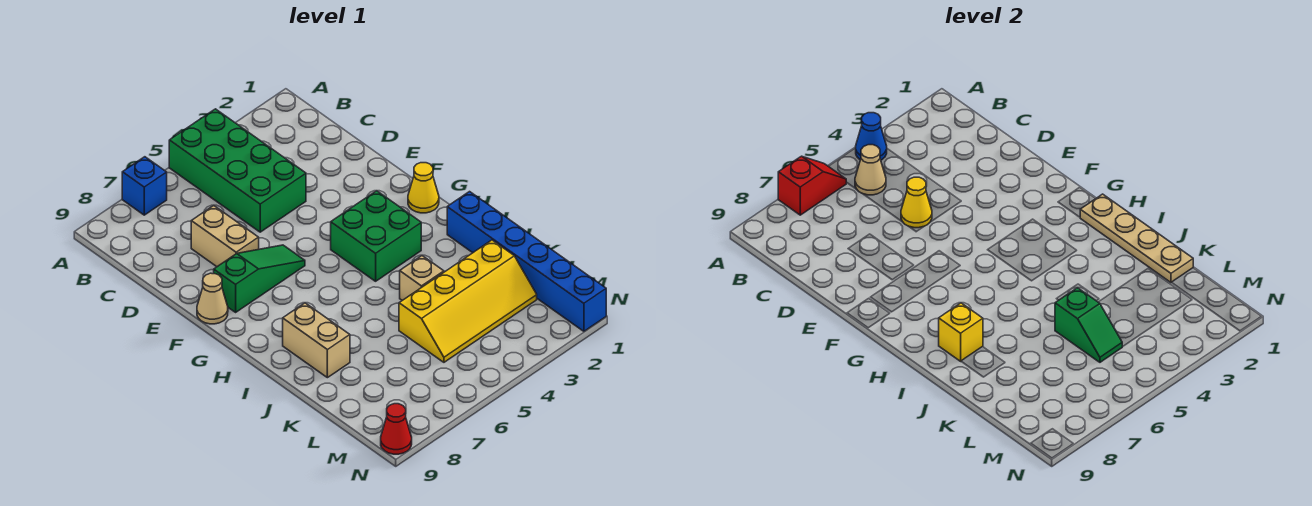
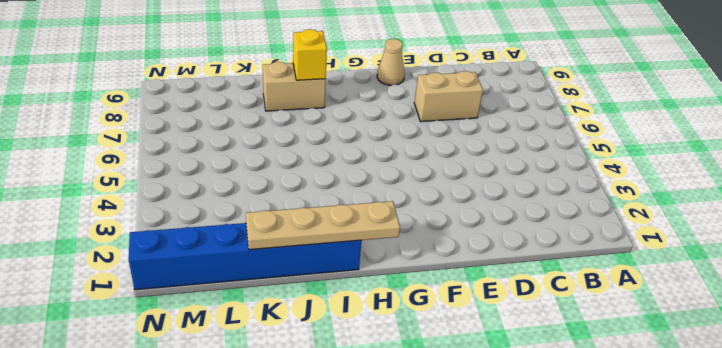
none -> green brick A4:D5 level 1
none -> blue brick A7 level 1
none -> green slope F6:F8 level 1 top 8

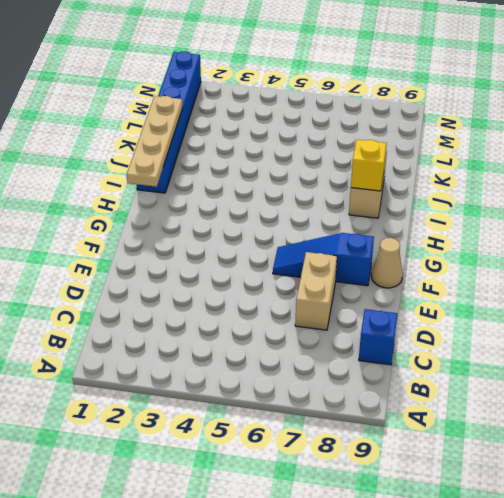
blue brick C9 level 1 -> blue brick A7 level 1
blue slope F6:F8 level 1 top 8 -> green slope F6:F8 level 1 top 8
none -> green brick A4:D5 level 1
none -> yellow cone G1 level 1
none -> green brick G3:H4 level 1

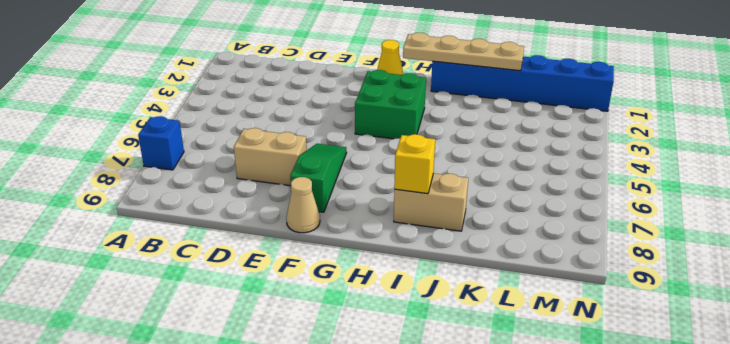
none -> green brick A4:D5 level 1
none -> tan brick J4 level 1
none -> yellow slope K2:L5 level 1 top K

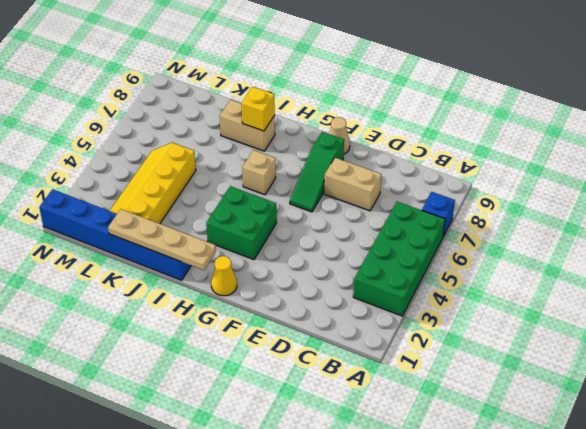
green brick A3:B6 level 1 -> green brick A4:D5 level 1
tan brick H6 level 1 -> tan brick J4 level 1
none -> red cone N9 level 1
none -> blue cone A4 level 2
none -> red slope A6:A7 level 2 top 7

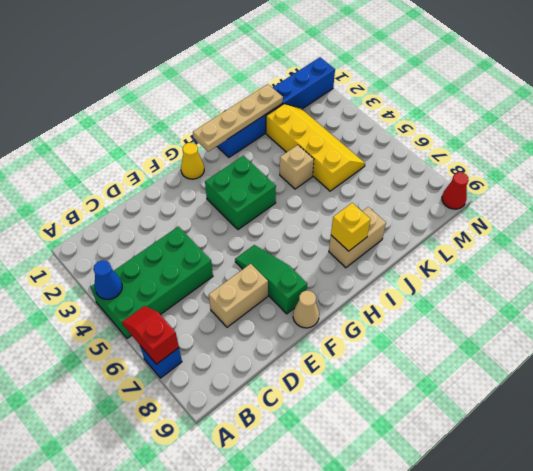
none -> tan cone B5 level 2
none -> yellow cone D5 level 2
none -> green slope K5:L5 level 2 top K

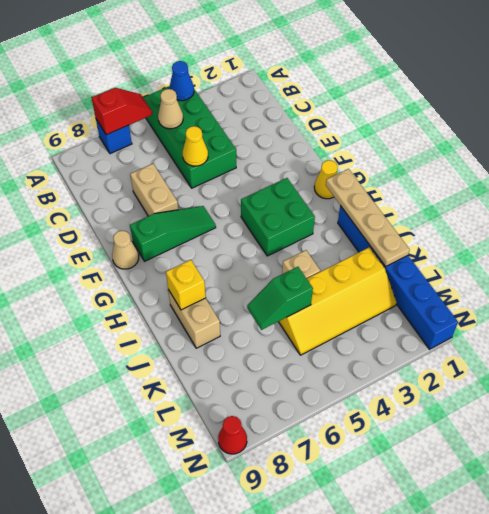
green slope K5:K6 level 2 top 5 -> green slope K5:L5 level 2 top K

